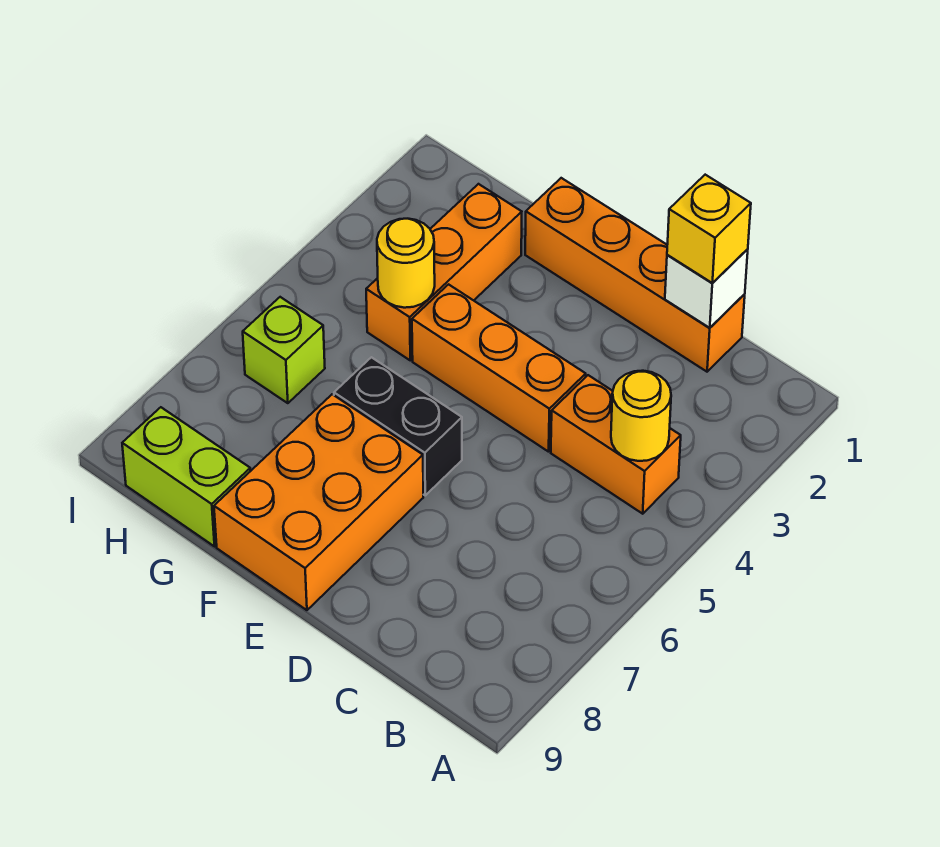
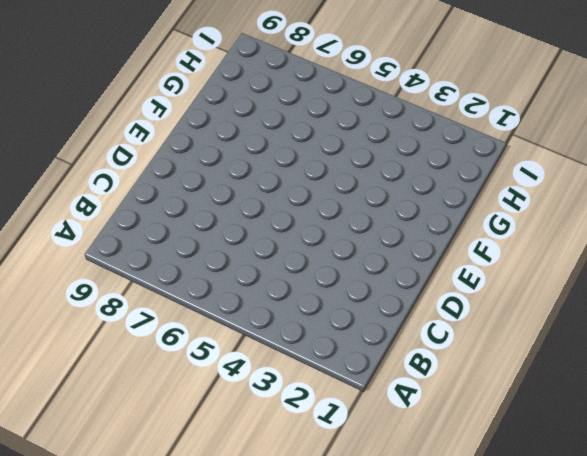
none -> orange brick B4:C4 level 1
none -> orange brick C1:F1 level 1
none -> orange brick D4:F4 level 1

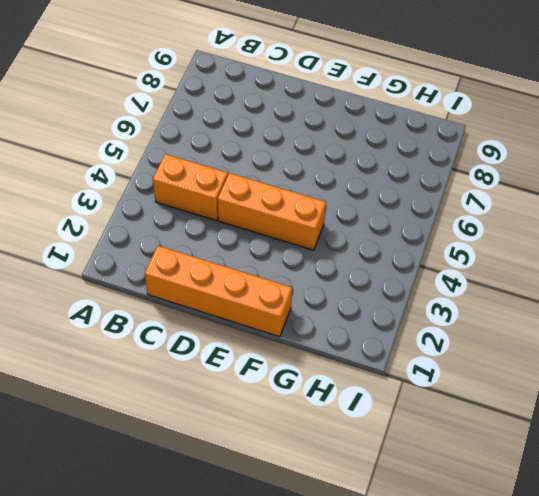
none -> black brick E6:F6 level 1
none -> orange brick E7:F9 level 1
none -> orange brick G2:G4 level 1

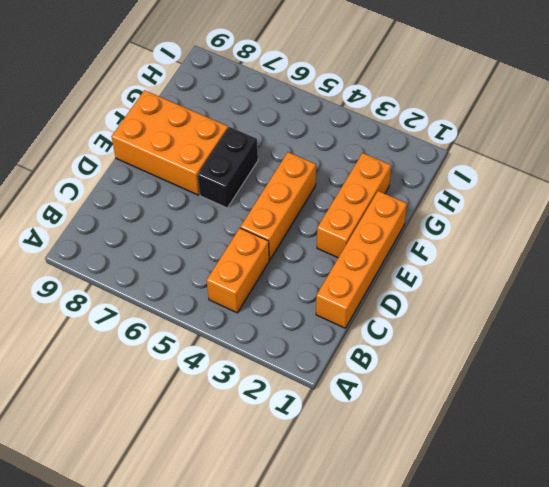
orange brick E2:G2 level 1 -> orange brick G2:G4 level 1
none -> lime brick G9:H9 level 1
none -> lime brick H6 level 1
none -> yellow round brick B4 level 2

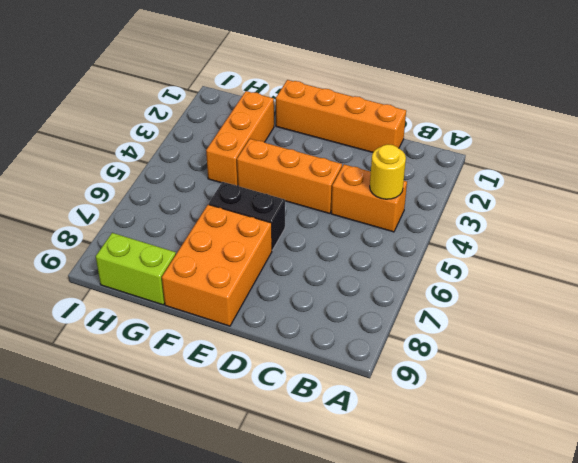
none -> lime brick H6 level 1
none -> white brick C1 level 2
none -> yellow round brick G4 level 2

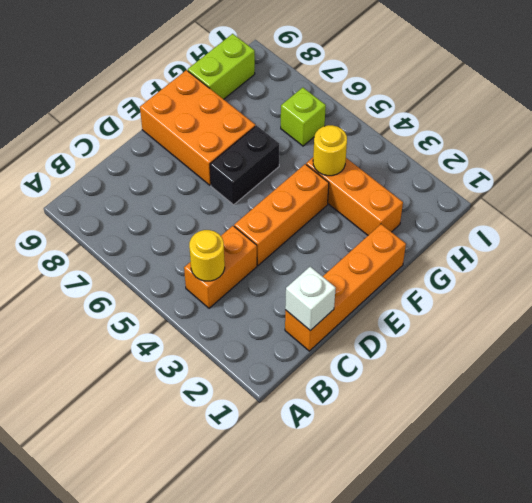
none -> yellow brick C1 level 3

